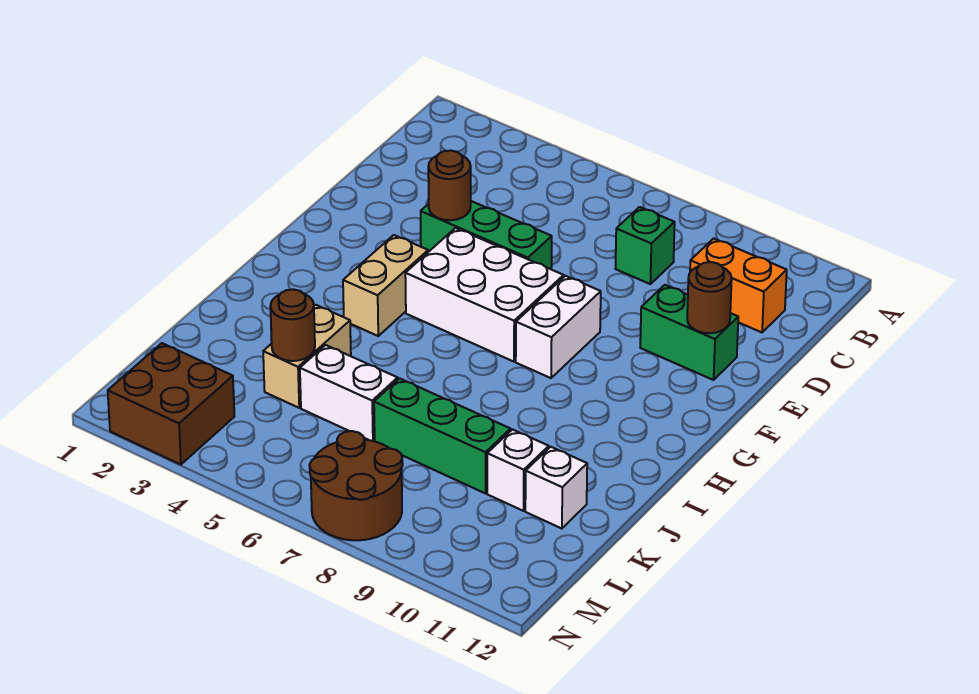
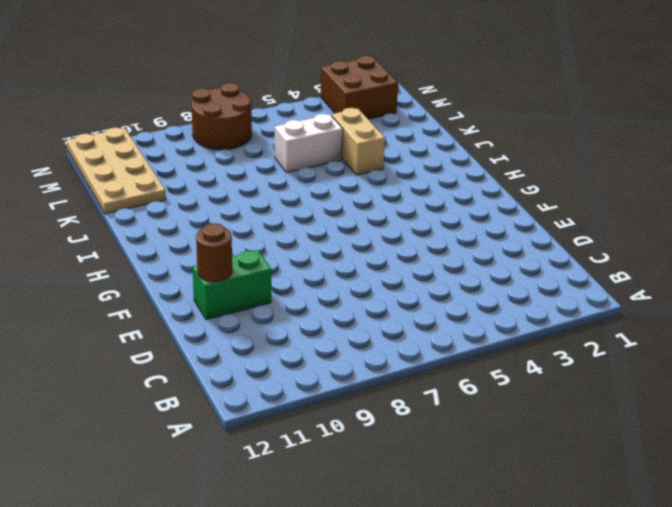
tan plate K11:N12 level 1 -> white brick K11 level 1
none -> green brick C8 level 1
none -> orange brick C10:C11 level 1
none -> green brick E4:E6 level 1

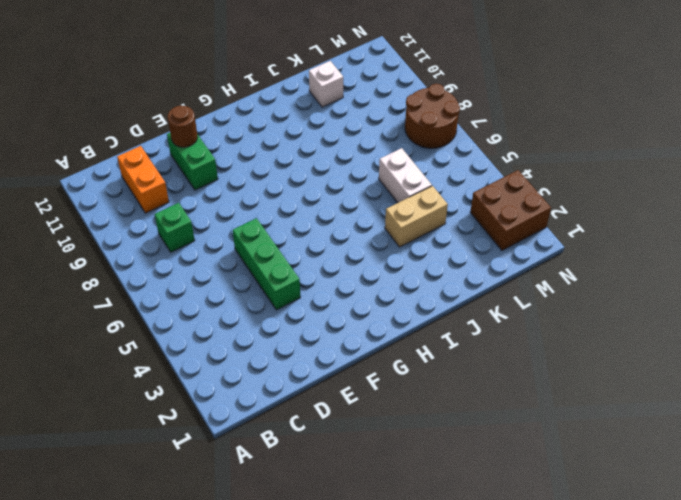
none -> white brick F5:G7 level 1
none -> white brick F8:G8 level 1
none -> tan brick G4:H4 level 1

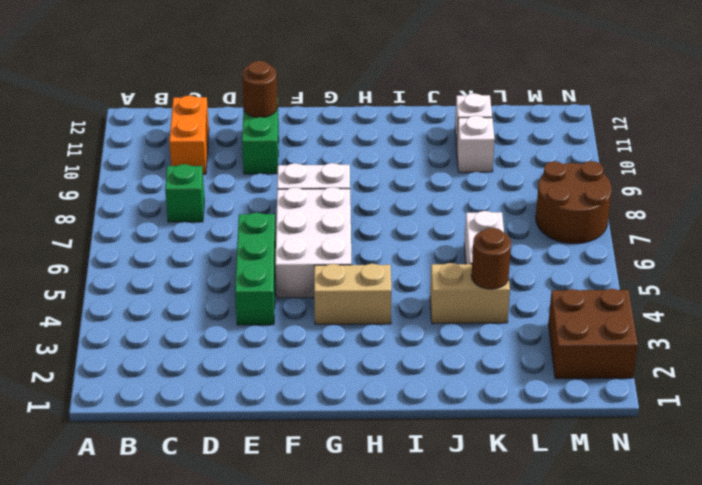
none -> green brick K7:K9 level 1
none -> brown round brick E4 level 2

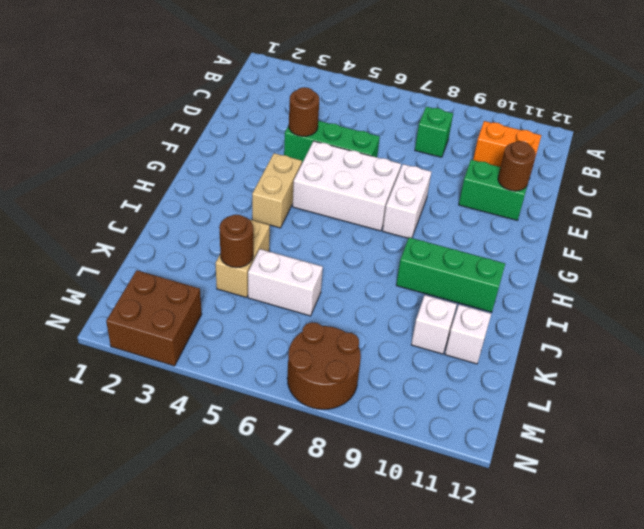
green brick I9:I11 level 1 -> green brick K7:K9 level 1

